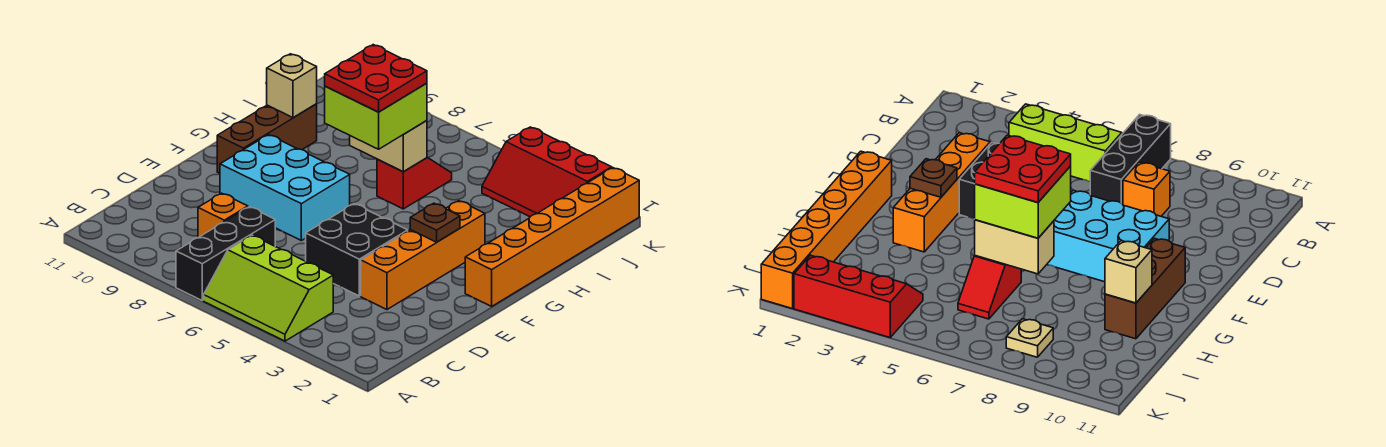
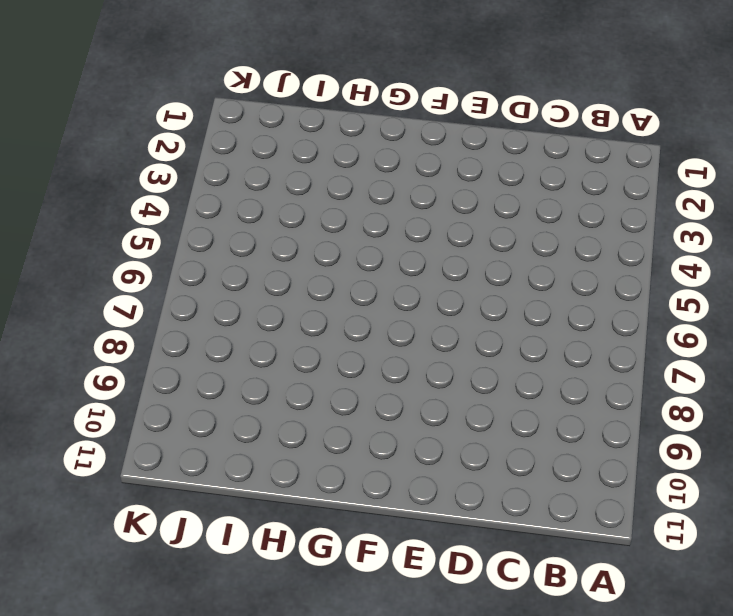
none -> lime slope A4:B6 level 1 top B
none -> black brick A7:C7 level 1
none -> orange brick C8 level 1

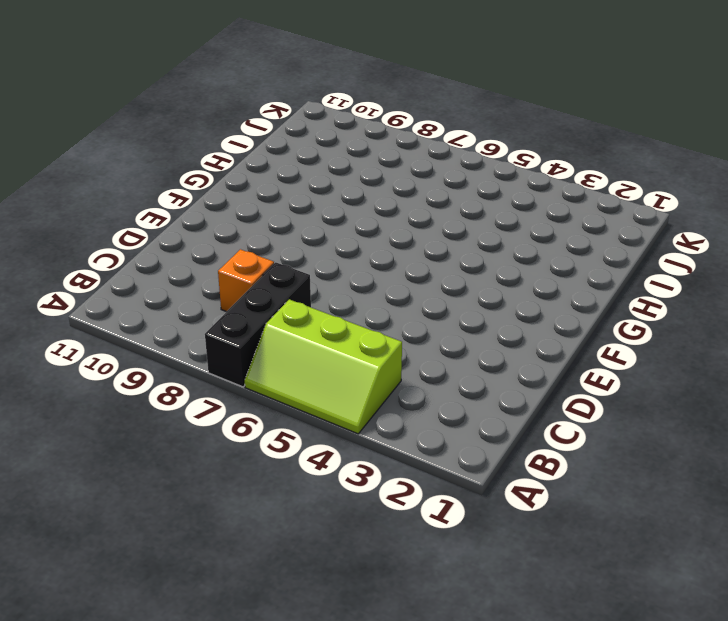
none -> orange brick D3:G3 level 1
none -> black brick D4:E5 level 1
none -> cyan brick E7:F9 level 1

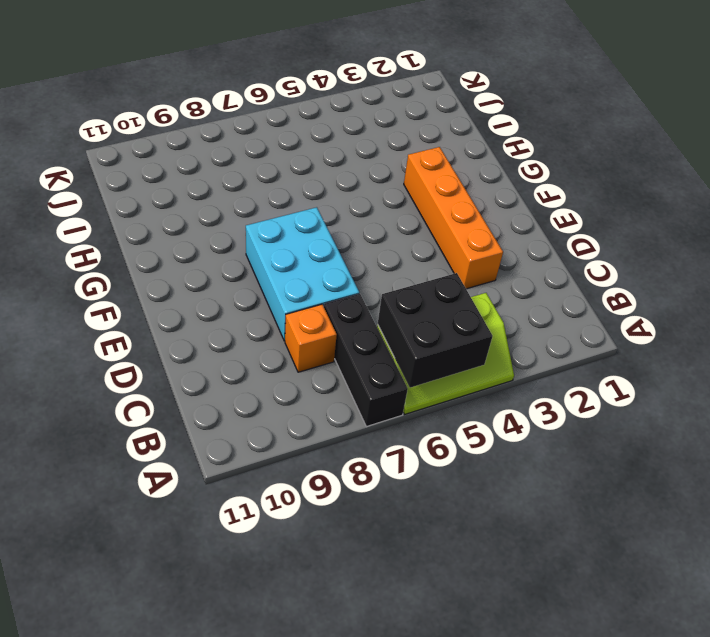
black brick A5:B6 level 2 -> black brick D4:E5 level 1
cyan brick D7:F8 level 1 -> cyan brick E7:F9 level 1
none -> orange brick F1:K1 level 1
none -> brown brick F10:H10 level 1
none -> red slope H6:I6 level 1 top H

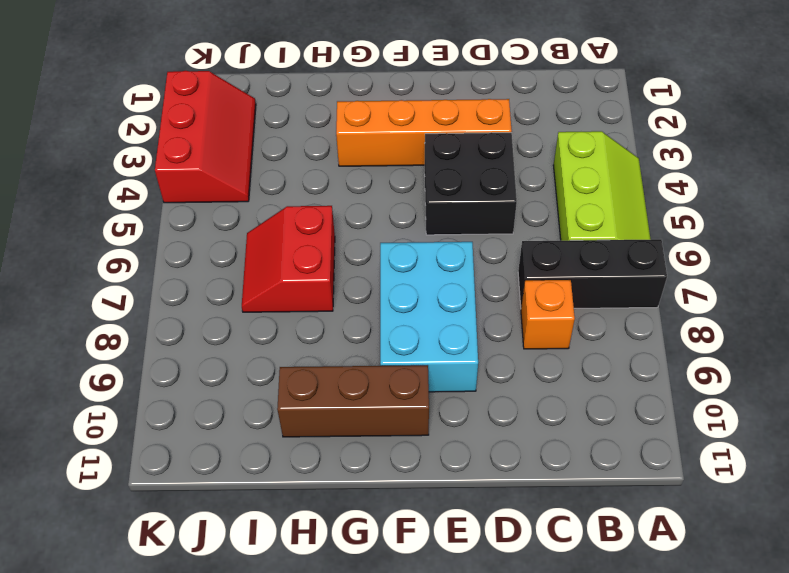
red slope H6:I7 level 1 top H -> red slope H6:I6 level 1 top H
none -> orange brick F1:K1 level 1
none -> tan plate J8 level 1
none -> brown plate F3 level 2

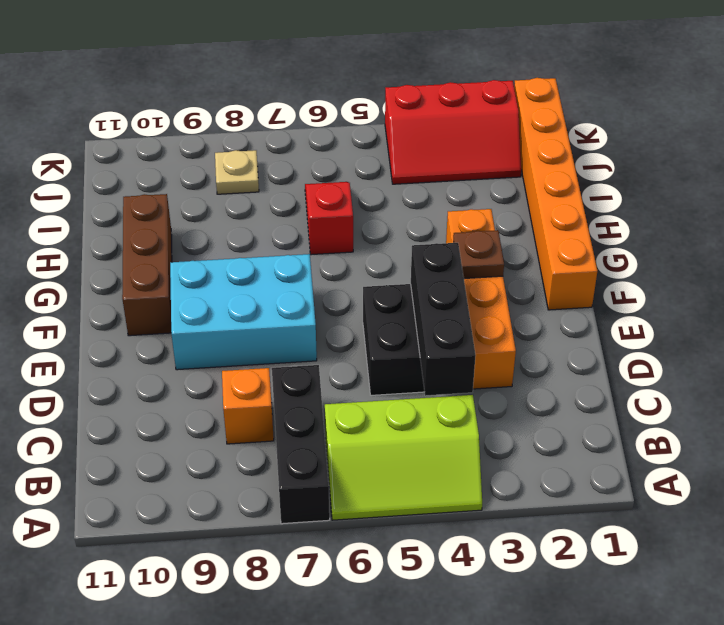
black brick C4:E4 level 2 -> none
none -> tan brick H6:H7 level 2
none -> tan brick H10 level 2
none -> lime brick G6:H7 level 3

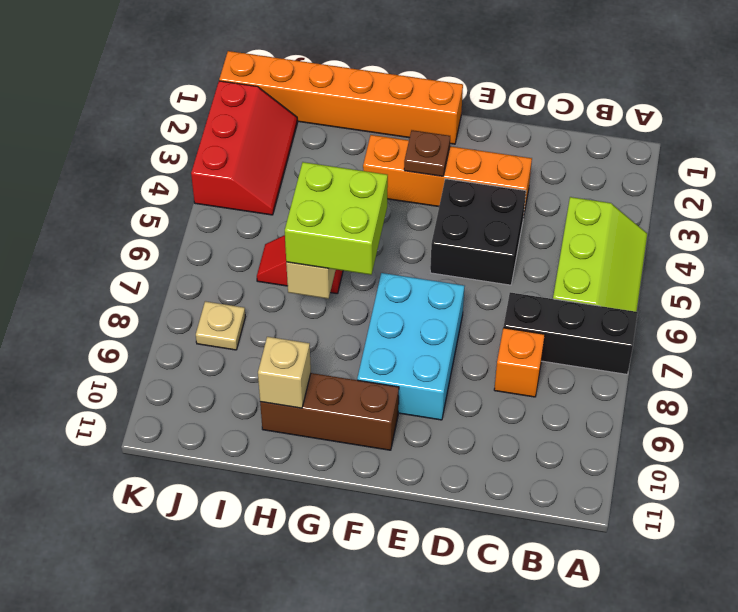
none -> red plate G6:H7 level 4

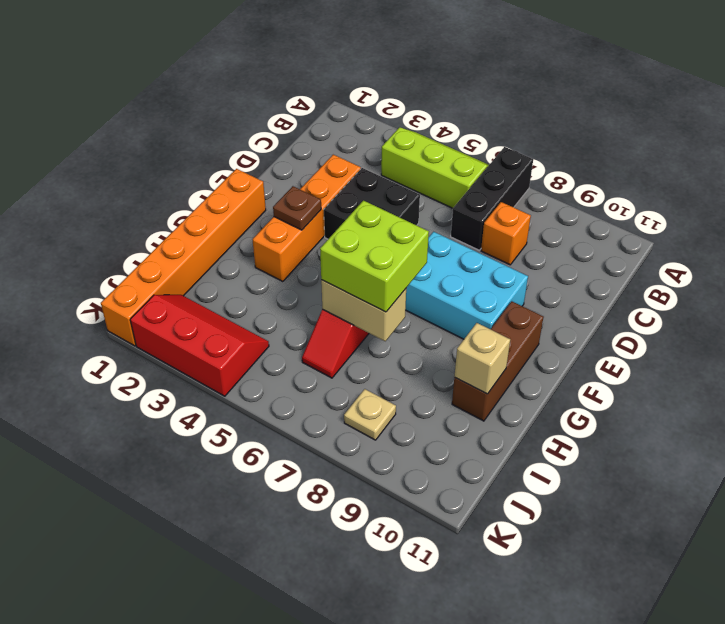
none -> red plate G6:H7 level 4

